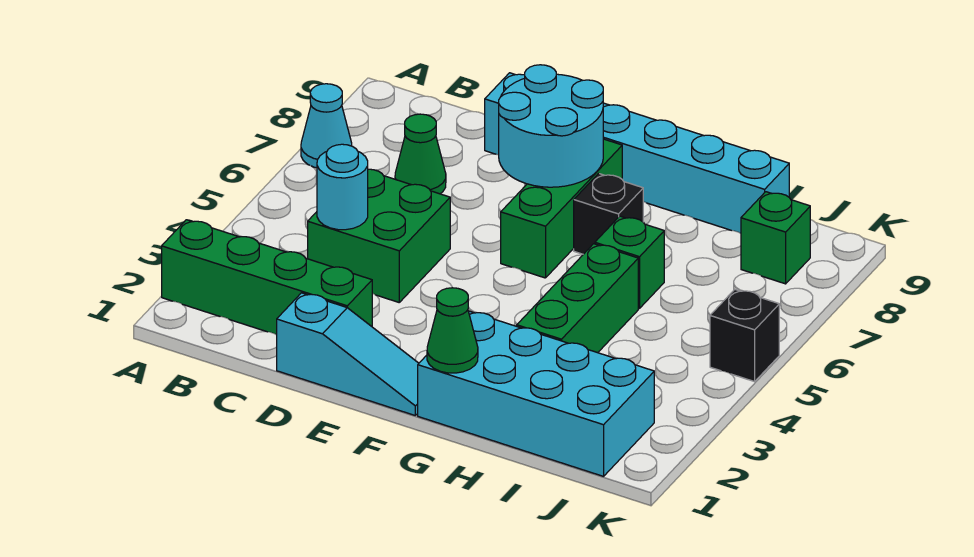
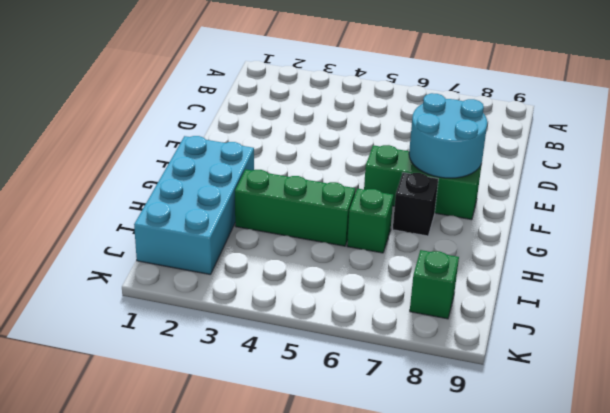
none -> green brick A2:D2 level 1
none -> cyan cone A7 level 1
none -> green brick C4:D5 level 1

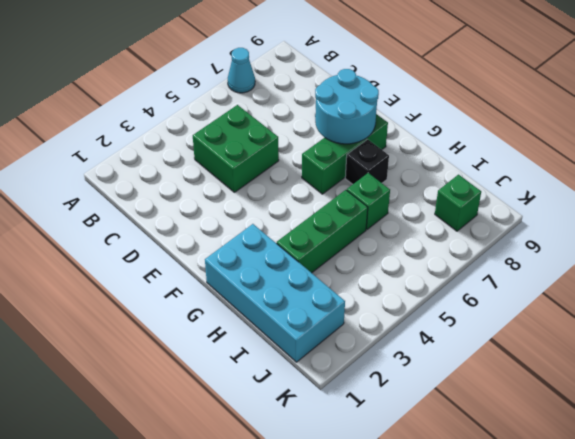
none -> green brick A2:D2 level 1
none -> green cone C7 level 1
none -> cyan slope D1:F1 level 1 top D

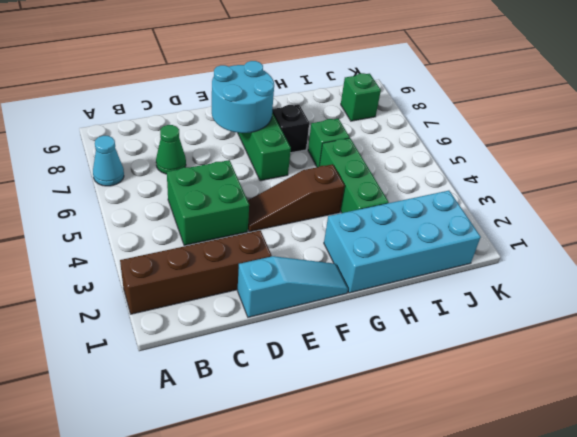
brown brick A2:D2 level 1 -> green brick A2:D2 level 1
brown slope E4:G4 level 1 top G -> none
none -> cyan brick D9:I9 level 1
none -> black brick K5 level 1
none -> cyan round brick C4 level 2

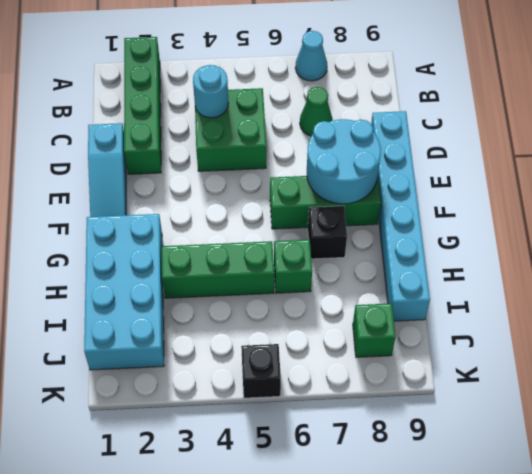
none -> green cone G1 level 2

